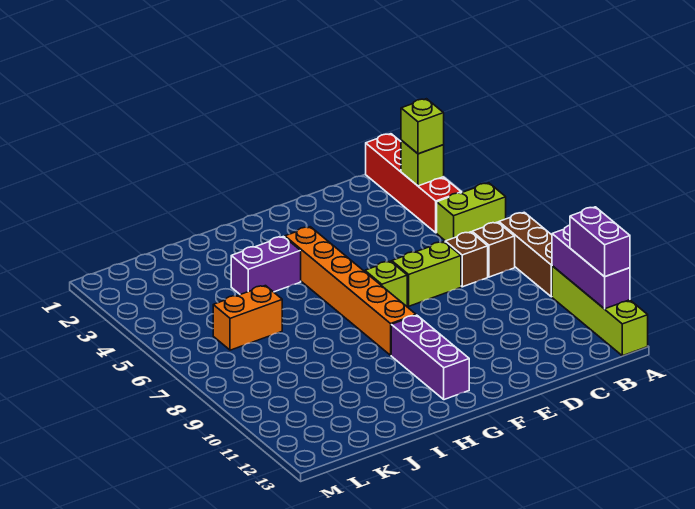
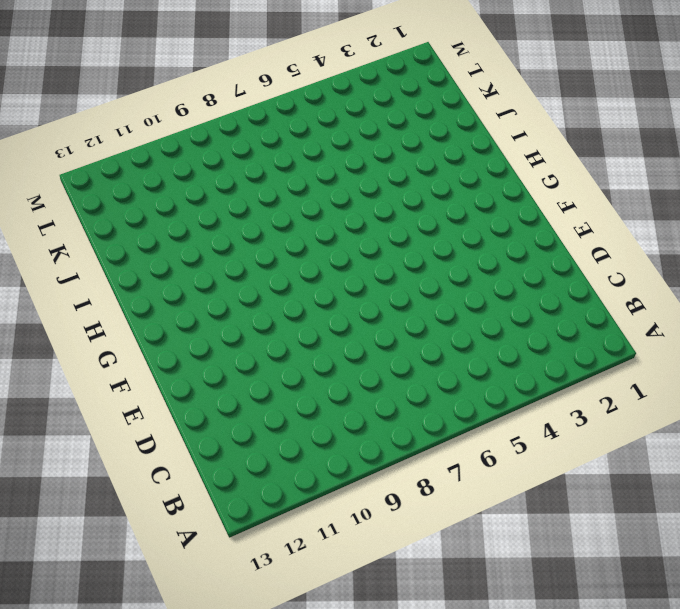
none -> lime brick A5:B5 level 1
none -> brown brick A7:A9 level 1
none -> lime brick A10:A13 level 1

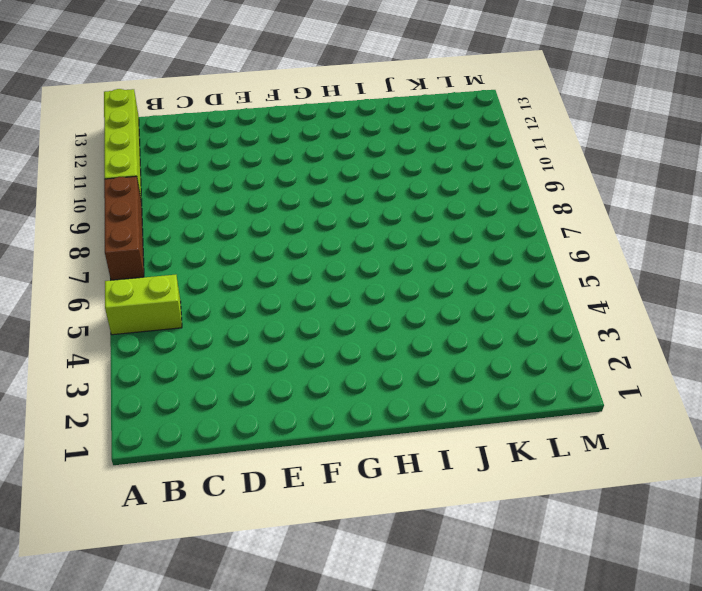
none -> red brick B1:B4 level 1
none -> brown brick B7 level 1
none -> brown brick C7 level 1

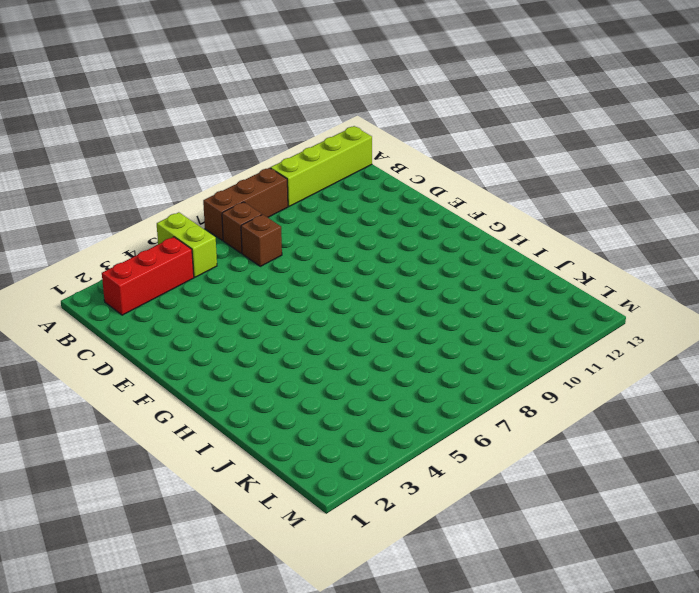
red brick B2:B4 level 1 -> red brick B1:B4 level 1
none -> lime brick D7:E7 level 1
none -> lime brick F7 level 1
none -> orange brick G4:G9 level 1

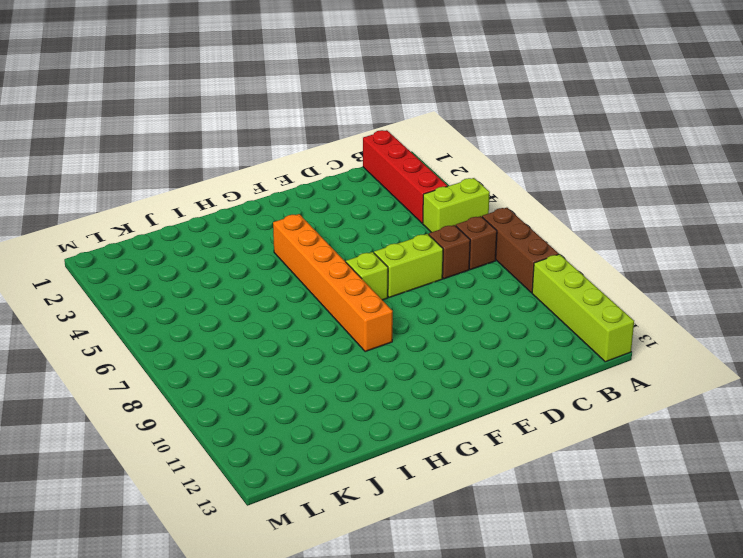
none -> purple brick G10:G12 level 1
none -> purple brick H4:I4 level 1
none -> orange brick J6:K6 level 1

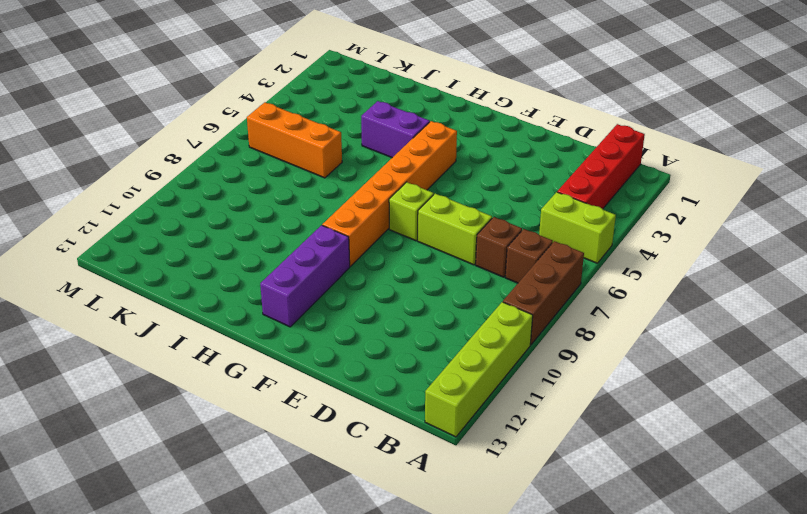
orange brick J6:L6 level 1 -> orange brick J6:K6 level 1
none -> purple brick A10:A12 level 2
none -> lime brick B3 level 2
none -> purple brick A11:A12 level 3

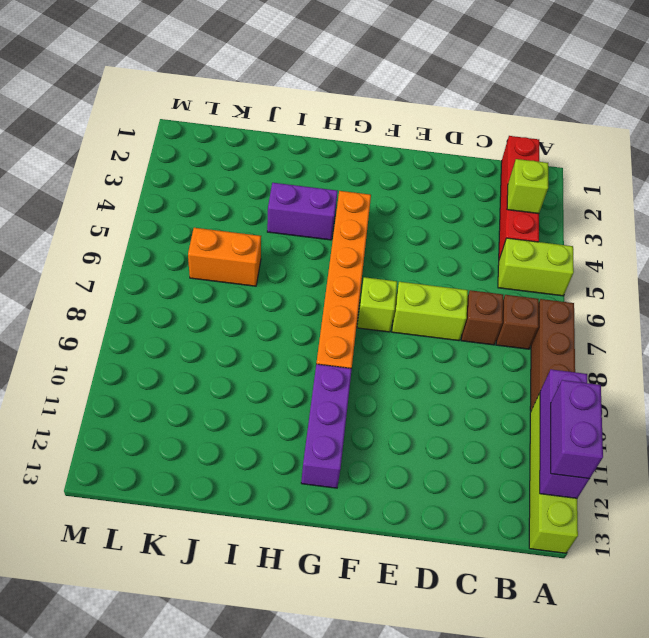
none -> lime brick B3 level 3

